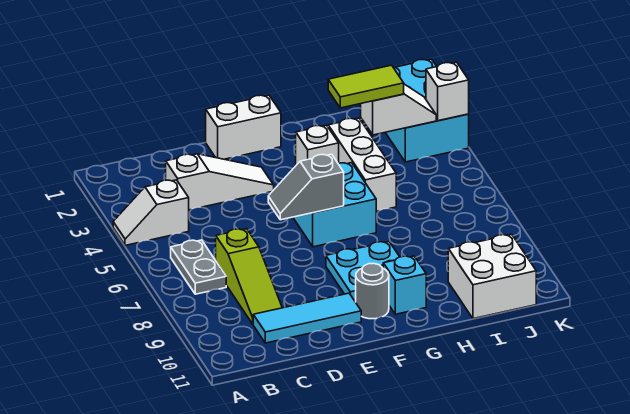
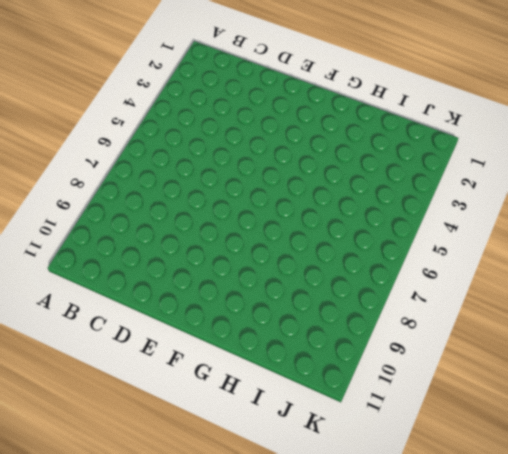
none -> white slope A4:B4 level 1 top B
none -> grey plate B6:B7 level 1
none -> white slope C3:E3 level 1 top C

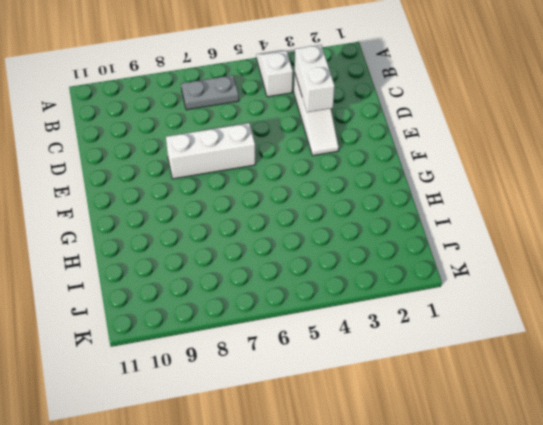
white brick C3:D3 level 2 -> white brick E1:F1 level 1
white brick E6:E8 level 1 -> white brick H3:H5 level 1
none -> lime slope C7:C9 level 1 top 7
none -> cyan tile C10:E10 level 1
none -> cyan brick F5:G6 level 1

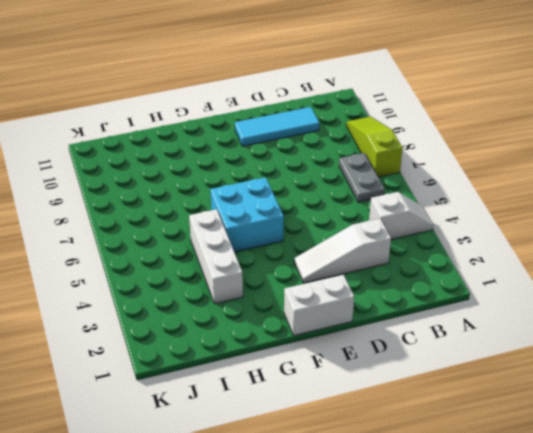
lime slope A7:A9 level 1 top 7 -> lime slope C7:C9 level 1 top 7
none -> cyan plate F8:G9 level 1
none -> grey round brick F10 level 1
none -> white brick G3 level 1

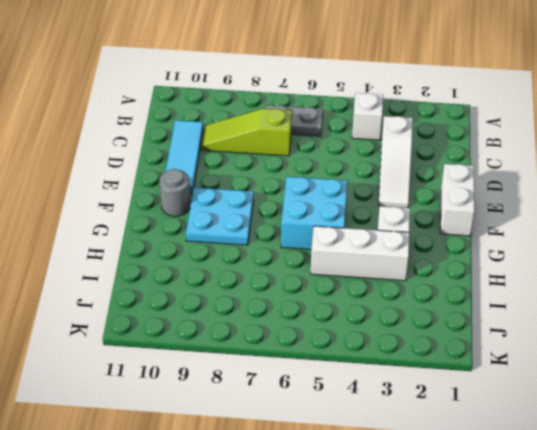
none -> cyan brick G10 level 1
none -> white brick I10:J11 level 1
none -> cyan brick J1:K3 level 1

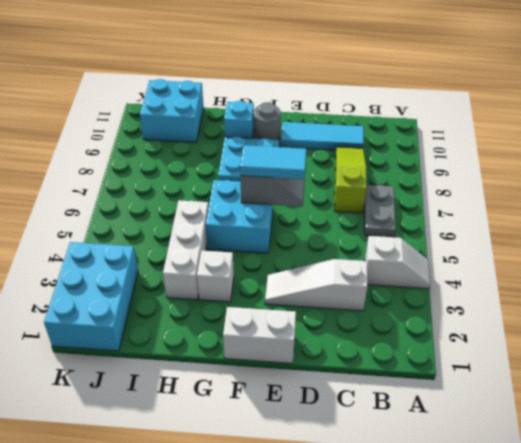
cyan tile E6:F6 level 3 -> none
cyan brick I10:J11 level 1 -> white brick I10:J11 level 1
none -> white slope I3:J3 level 2 top I
none -> white brick K3 level 2
none -> lime tile H3:I3 level 3

